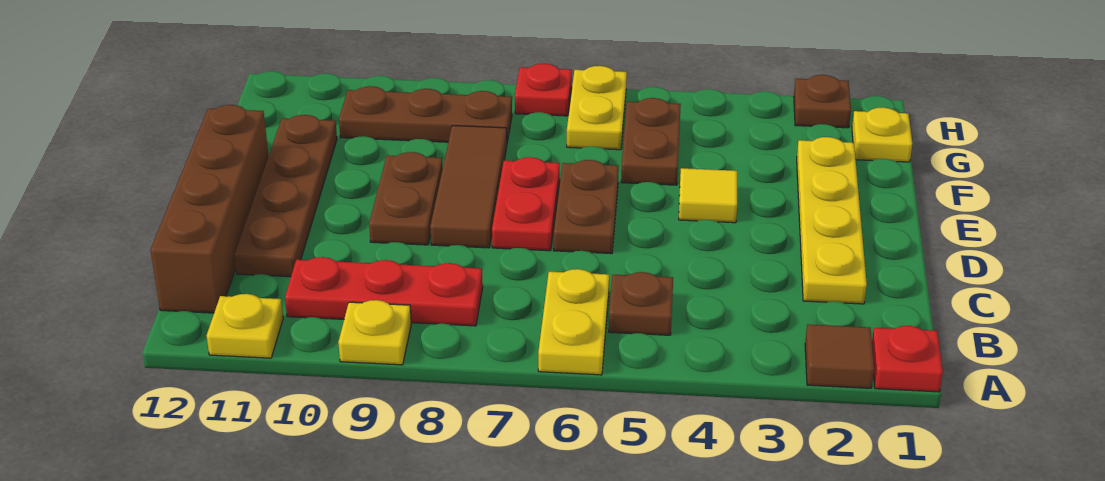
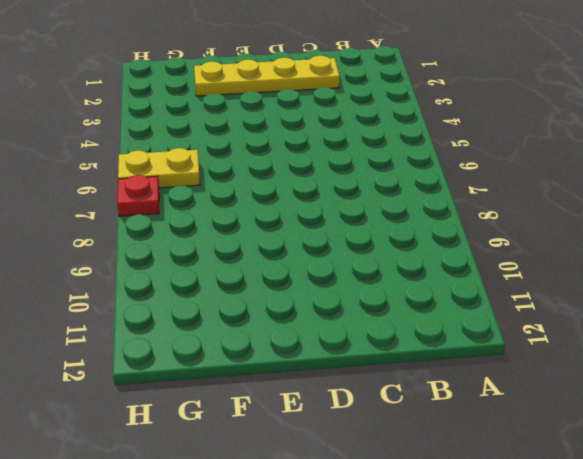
none -> red plate A1 level 1
none -> brown tile A2 level 1
none -> yellow plate A6:B6 level 1

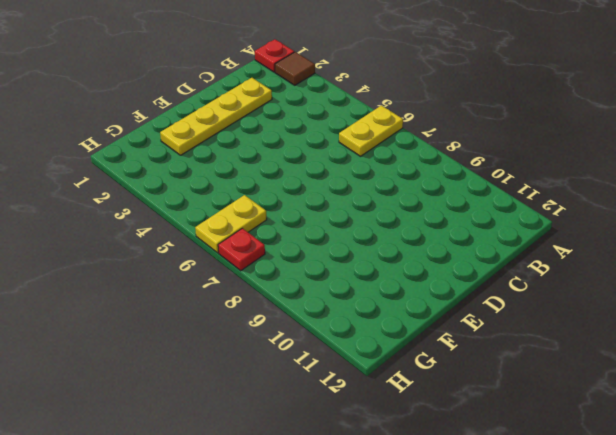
none -> yellow plate A9 level 1
none -> yellow plate A11 level 1
none -> brown plate B5 level 1

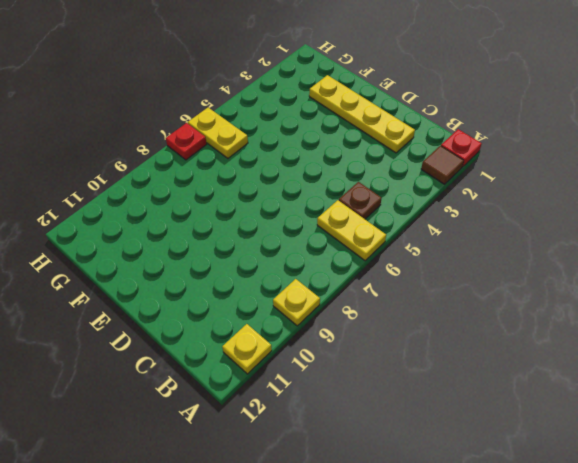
none -> red plate B8:B10 level 1
none -> brown brick B12:E12 level 1
none -> brown plate C11:F11 level 1

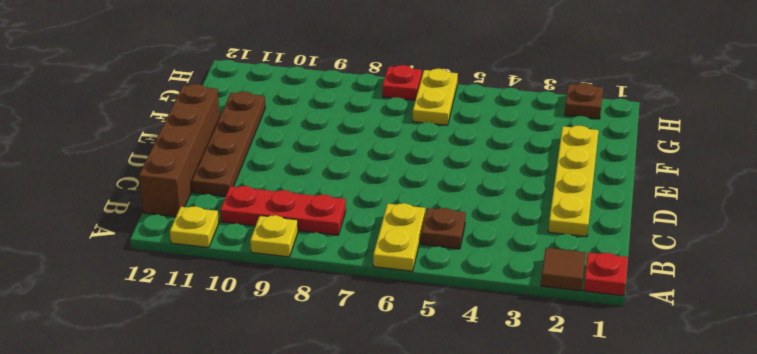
none -> brown plate D6:E6 level 1
none -> red plate D7:E7 level 1
none -> brown tile D8:F8 level 1

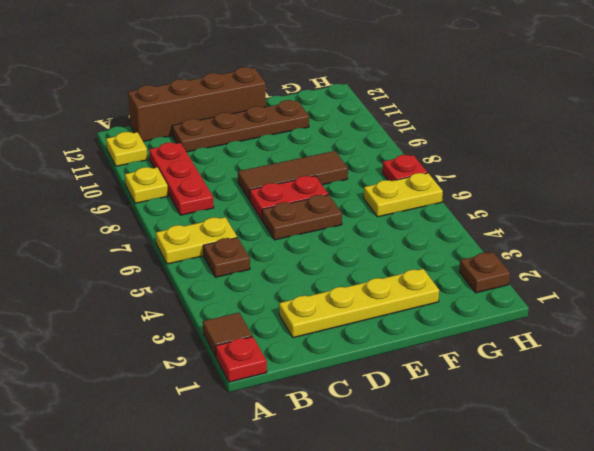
none -> brown plate D9:E9 level 1
none -> yellow tile E4 level 1
none -> brown plate F5:G5 level 1

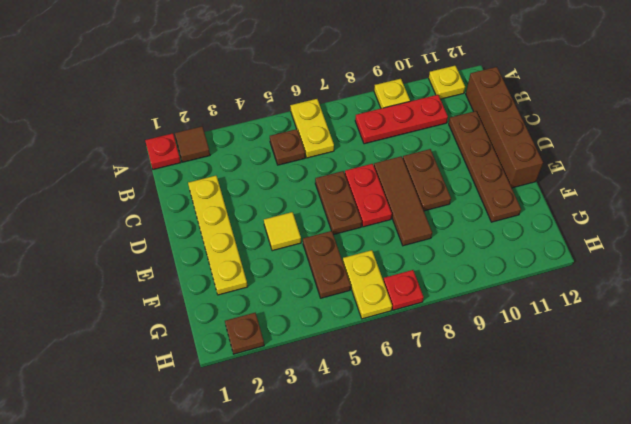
none -> yellow plate G1 level 1
none -> brown plate G8:G10 level 1

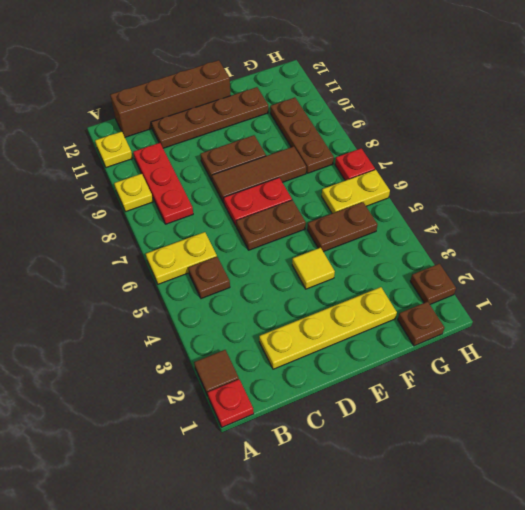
brown plate G1 level 1 -> yellow plate G1 level 1

